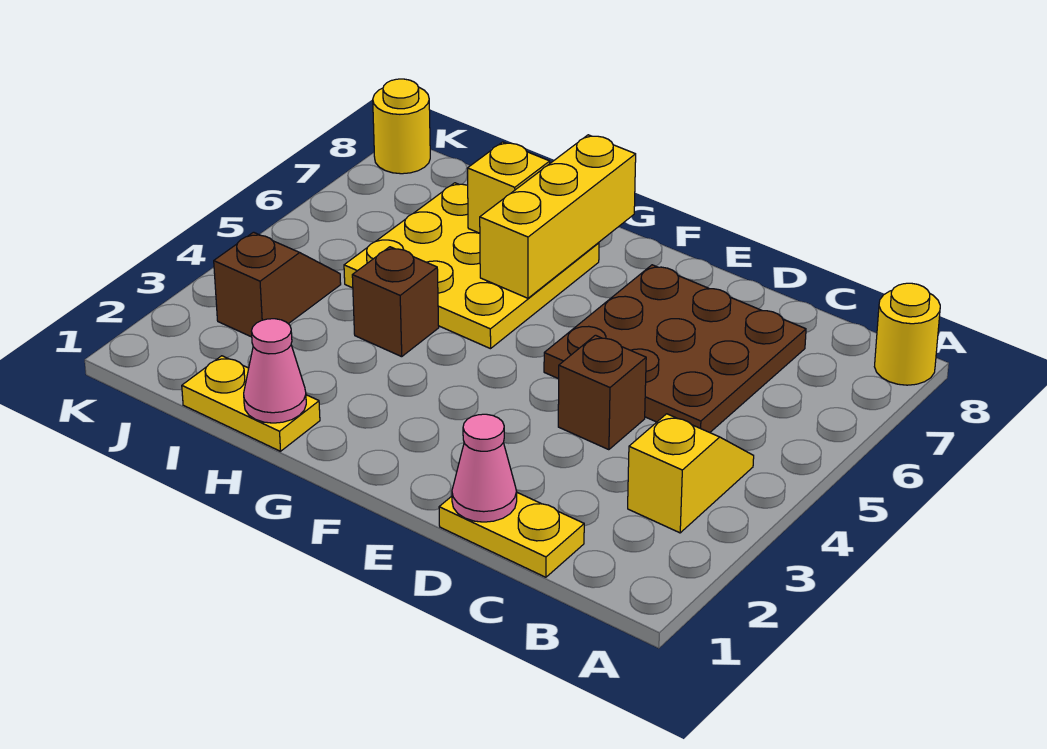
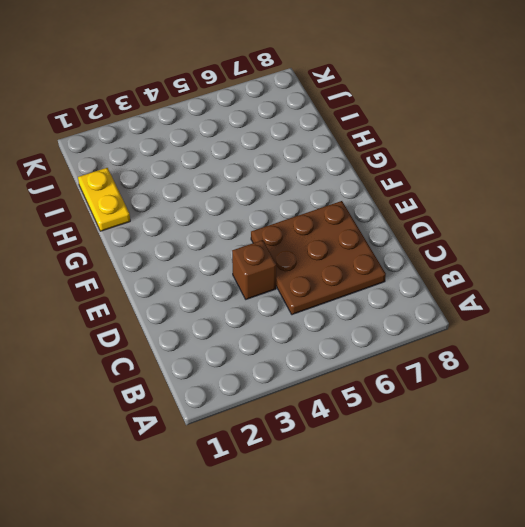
none -> yellow round brick A8 level 1
none -> yellow slope B3:B4 level 1 top 3
none -> yellow plate C1:D1 level 1

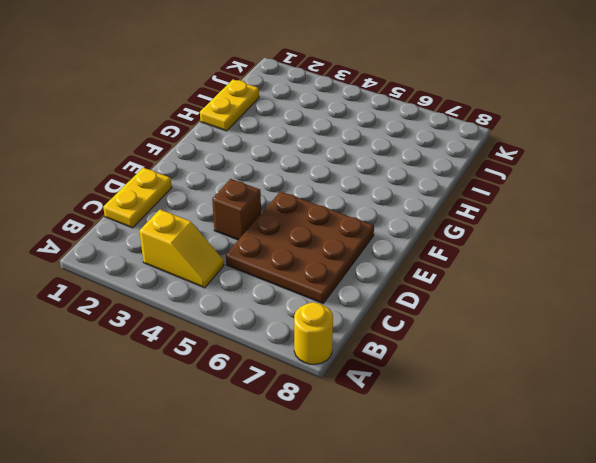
none -> yellow plate G5:I7 level 1
none -> brown brick H4 level 1
none -> brown slope J3:J4 level 1 top 3

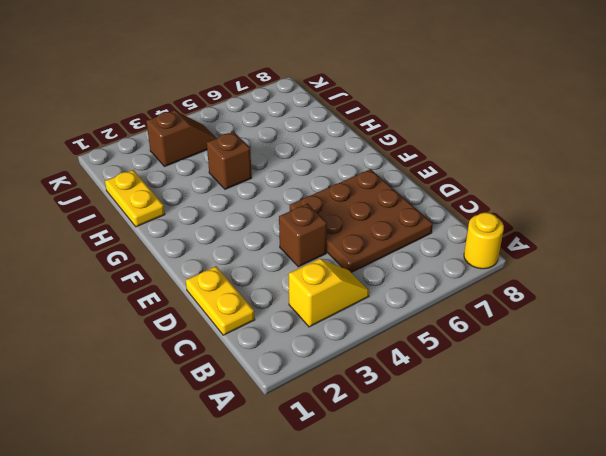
none -> yellow plate G5:I7 level 1
none -> yellow round brick K8 level 1
none -> pink cone D1 level 2

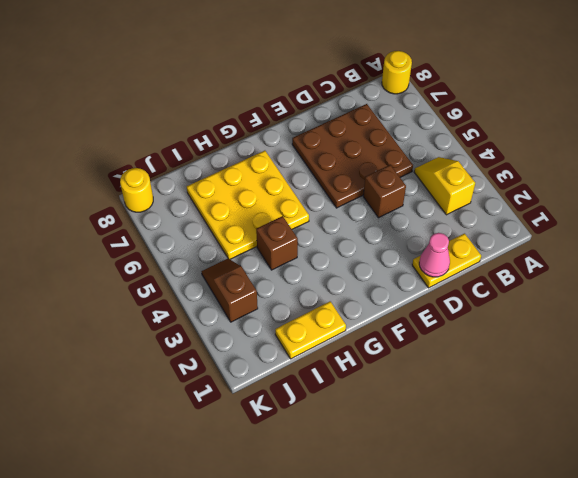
none -> yellow brick G6:G8 level 2
none -> pink cone H1 level 2
none -> yellow brick H7 level 2

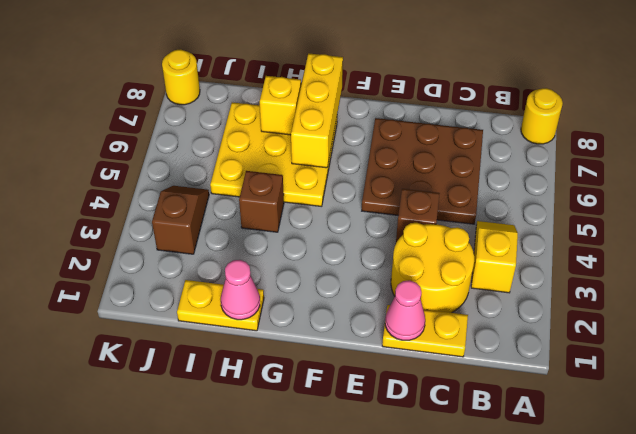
yellow round brick C2:D3 level 1 -> none

